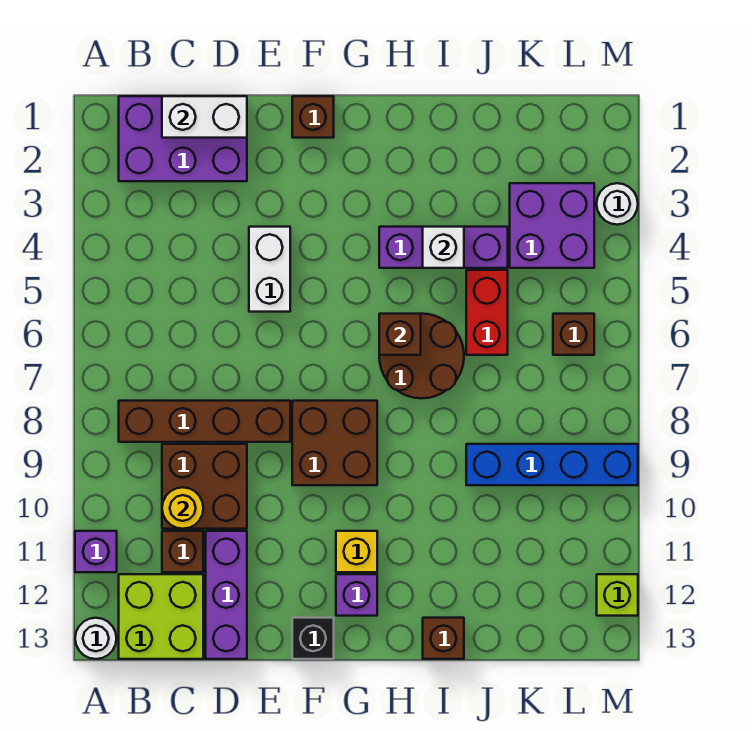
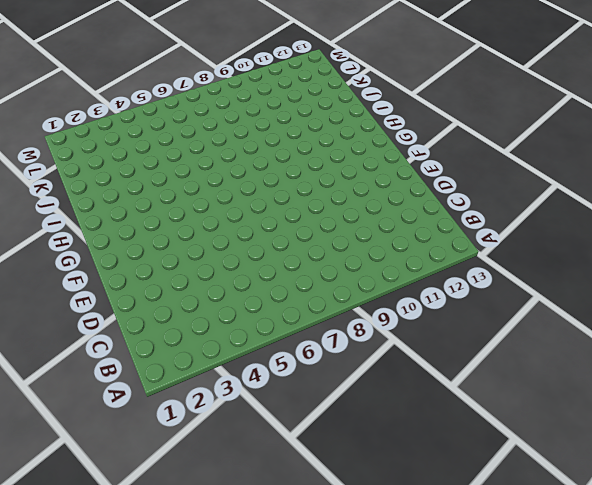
none -> purple brick A11 level 1
none -> white round brick A13 level 1
none -> purple brick B1:D2 level 1

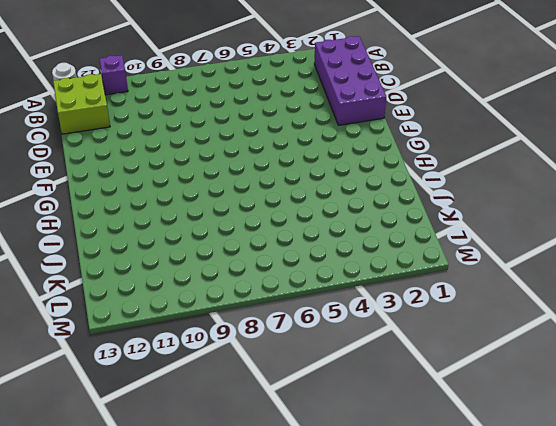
purple brick B1:E2 level 1 -> purple brick B1:D2 level 1
none -> brown brick B8:E8 level 1
none -> brown brick C9:D10 level 1
none -> brown brick C11 level 1

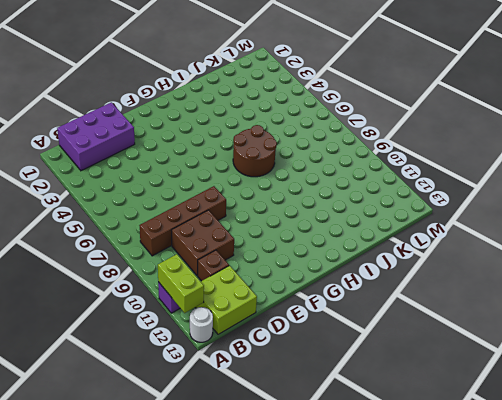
lime brick A11:A12 level 2 -> none
none -> purple brick D11:D13 level 1
none -> white brick E4:E5 level 1
none -> brown brick F1 level 1

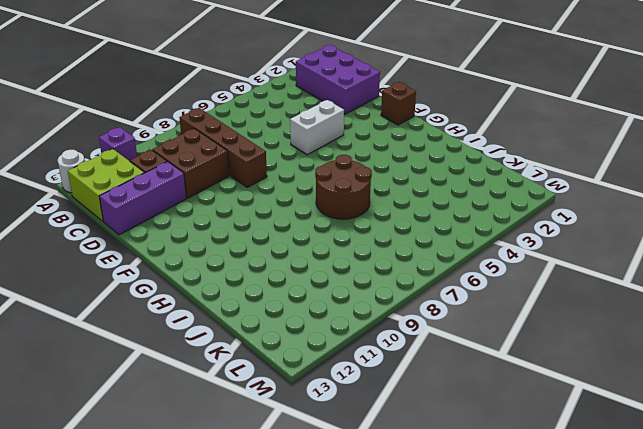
none -> brown brick F8:G9 level 1
none -> black brick F13 level 1
none -> yellow brick G11 level 1

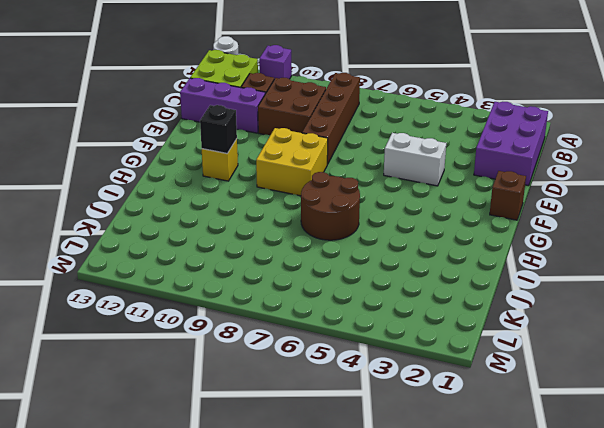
yellow brick F8:G9 level 1 -> brown brick F8:G9 level 1
black brick G11 level 2 -> black brick F13 level 1
none -> purple brick G12 level 1
none -> purple brick H4:J4 level 1
none -> brown brick I13 level 1

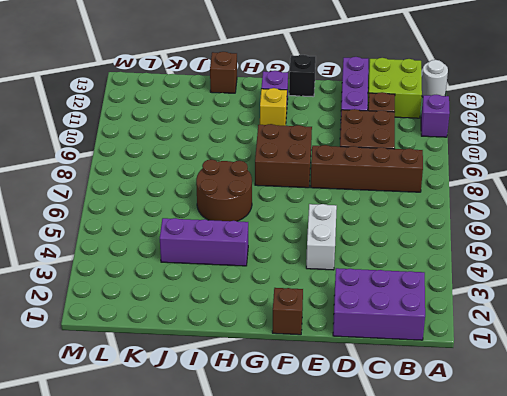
none -> red brick J5:J6 level 1
none -> blue brick J9:M9 level 1
none -> purple brick K3:L4 level 1

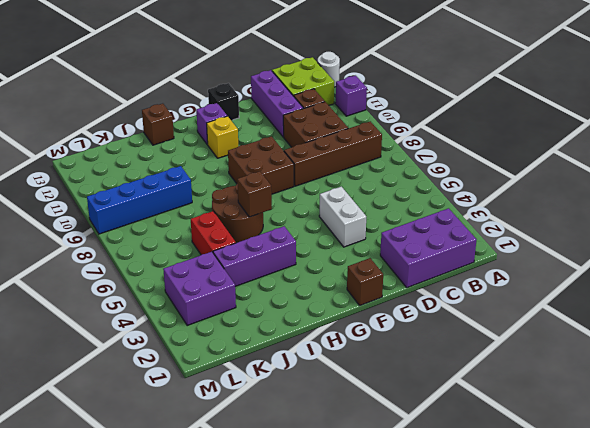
none -> brown brick L6 level 1
none -> white round brick M3 level 1
none -> lime brick M12 level 1

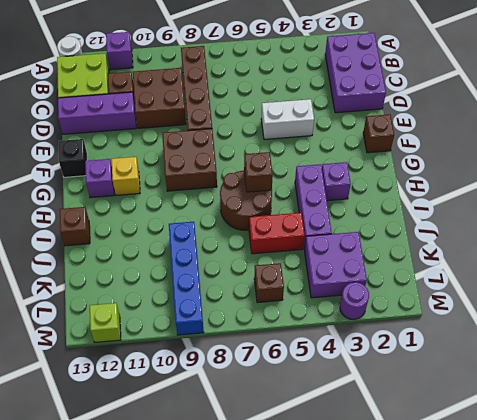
purple brick H3 level 1 -> none
purple round brick M3 level 1 -> white round brick M3 level 1
none -> white brick C1:D1 level 2
none -> yellow round brick C10 level 2
none -> white brick I4 level 2

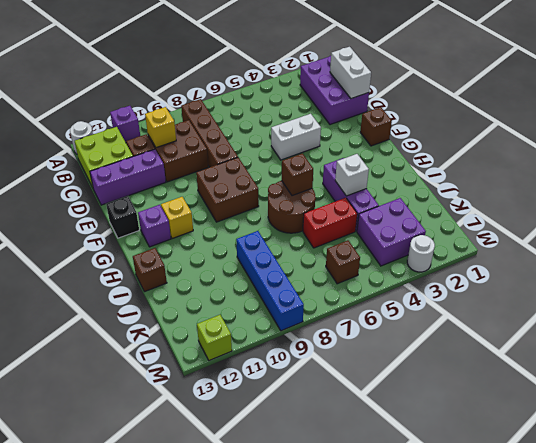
yellow brick C10 level 2 -> yellow round brick C10 level 2

